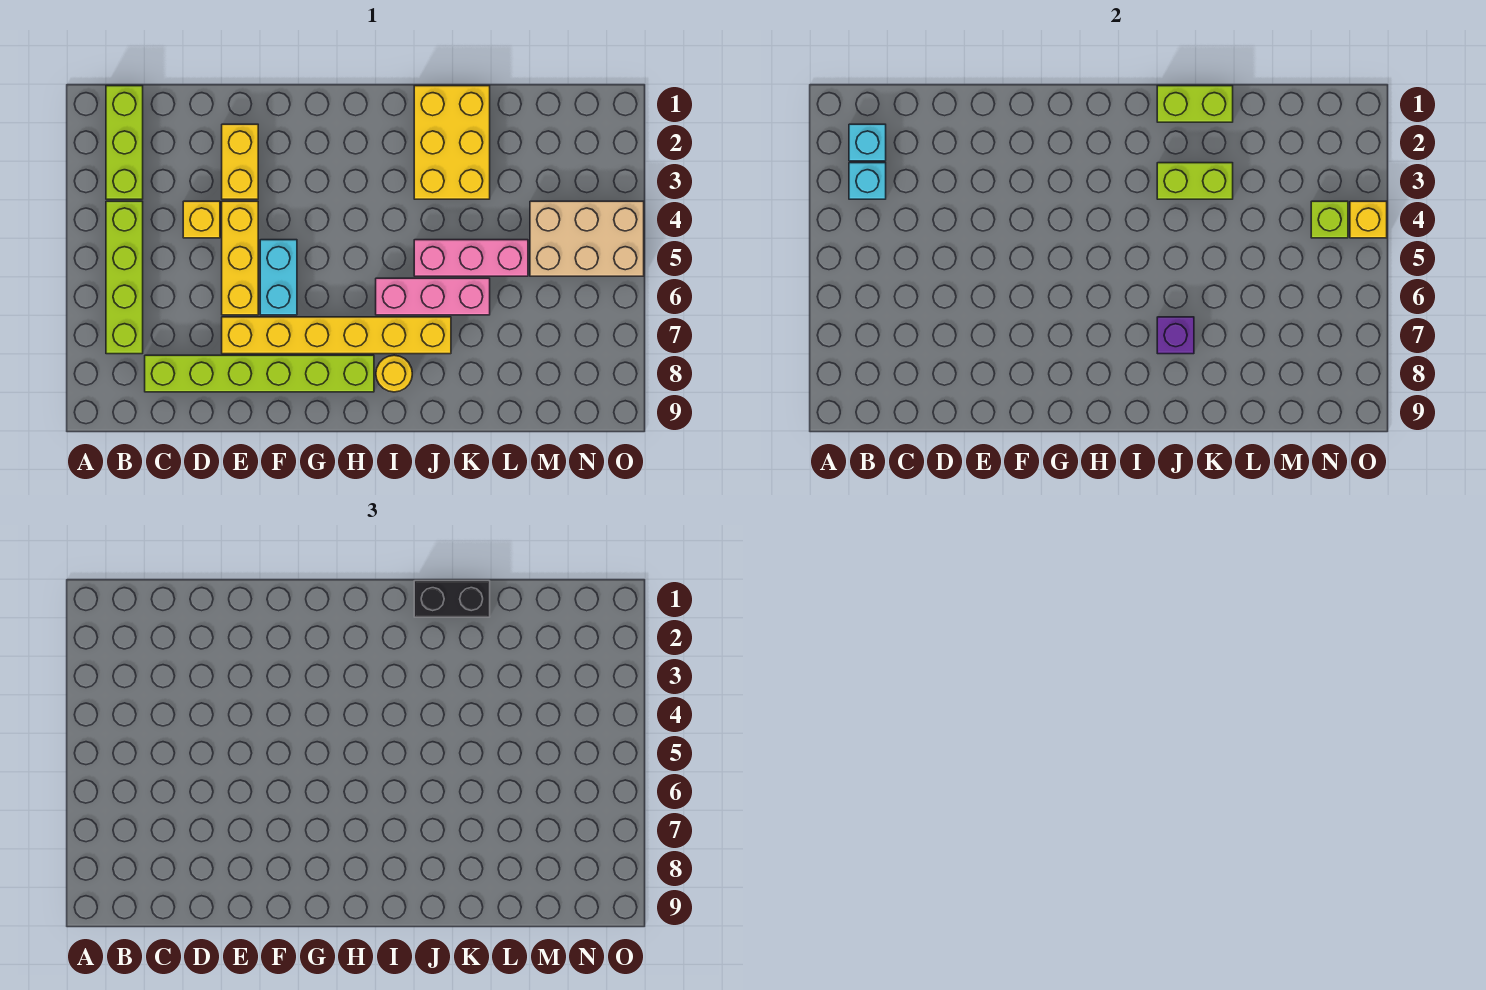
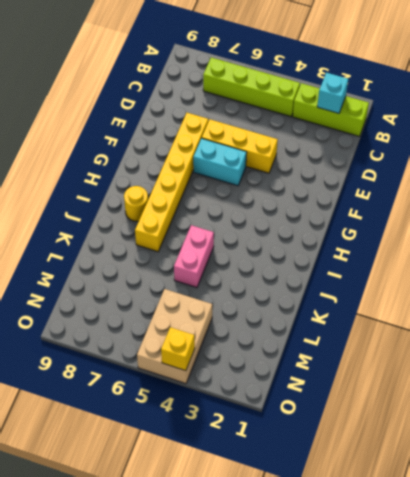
pink brick J5:K5 level 1 -> pink brick J5:L5 level 1
none -> lime brick C8:H8 level 1
none -> yellow brick D4 level 1
none -> yellow brick E2:E3 level 1

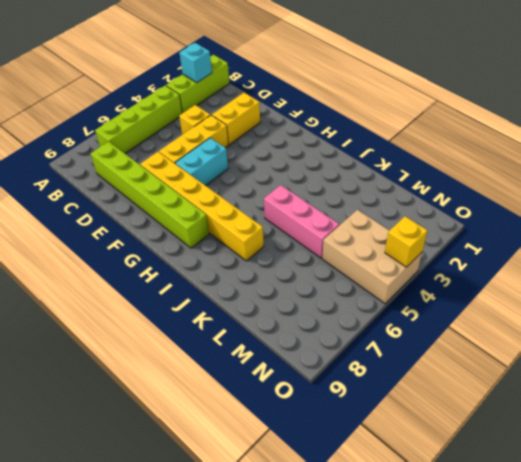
none -> pink brick I6:K6 level 1
none -> yellow round brick I8 level 1
none -> yellow brick J1:K3 level 1

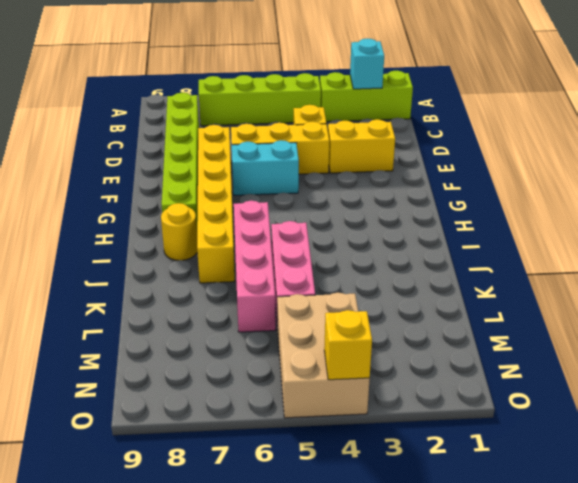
pink brick I6:L6 level 1 -> pink brick I6:K6 level 1
none -> yellow brick J1:K3 level 1
none -> cyan brick B3 level 2
none -> lime brick J1:K1 level 2

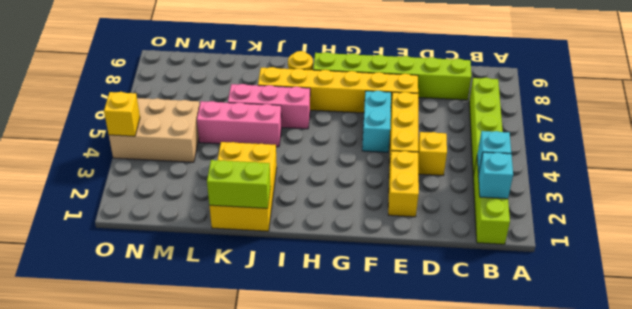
none -> lime brick J3:K3 level 2
none -> purple brick J7 level 2
none -> lime brick N4 level 2

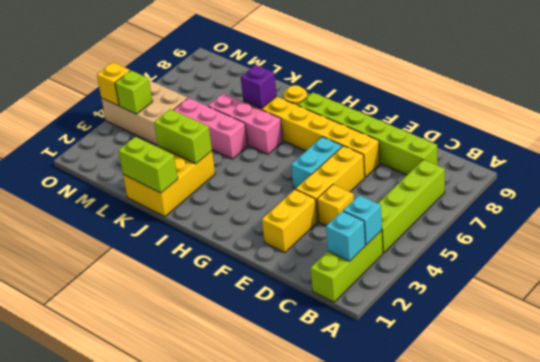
none -> black brick J1:K1 level 3

